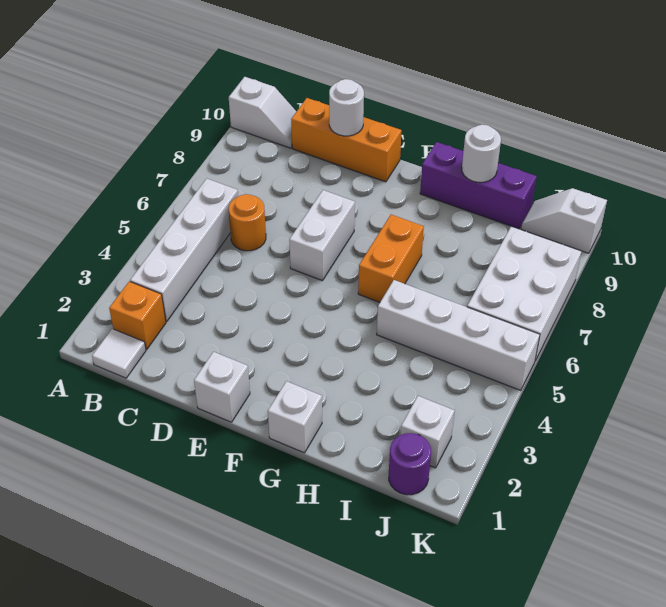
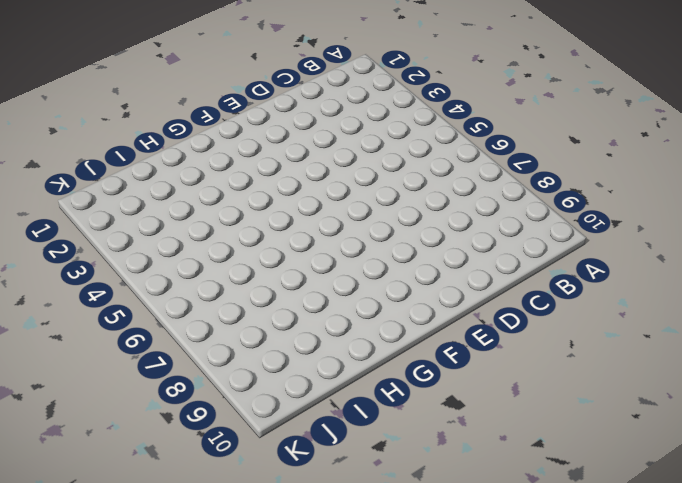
none -> white slope A10:B10 level 1 top A
none -> white tile B1 level 1
none -> orange brick B2 level 1

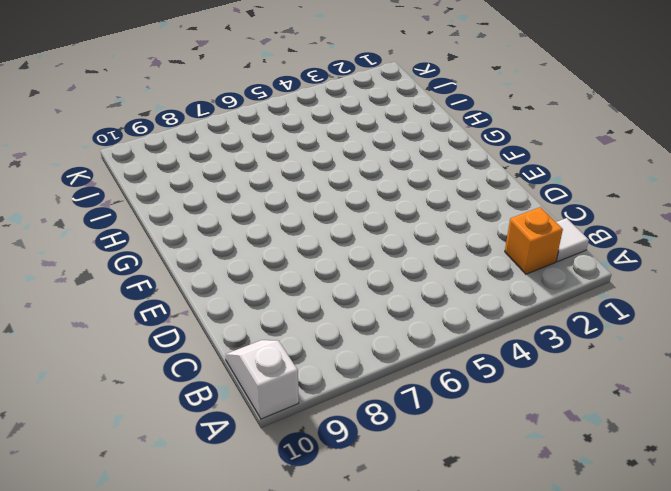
none -> white brick B3:B6 level 1
none -> orange round brick C6 level 1
none -> orange brick C10:E10 level 1

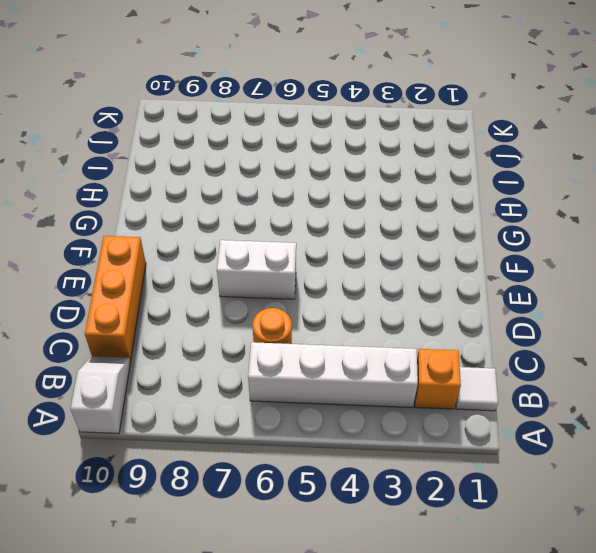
none -> white brick E1 level 1
none -> white brick G1 level 1
none -> orange brick G6:G7 level 1

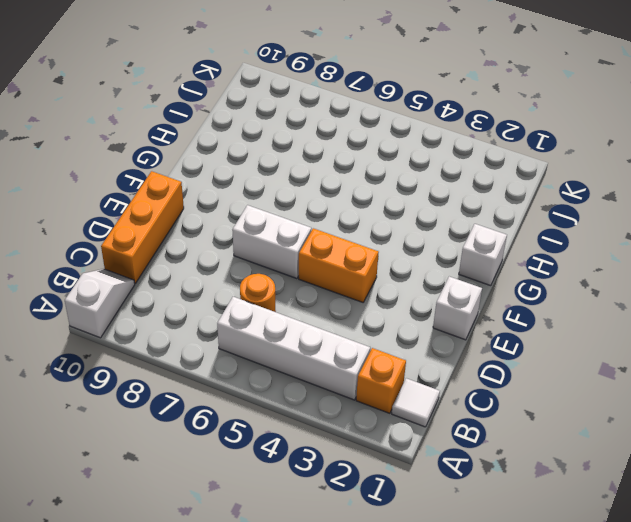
orange brick E4:E5 level 1 -> orange brick G6:G7 level 1
none -> purple brick G10:I10 level 1
none -> white brick H5:K5 level 1
none -> purple round brick J1 level 1

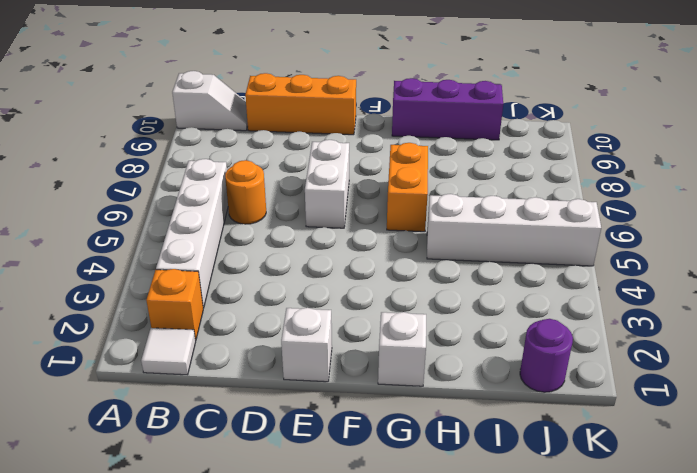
none -> white brick J2 level 1
none -> white brick J6:K8 level 1
none -> white slope J10:K10 level 1 top K

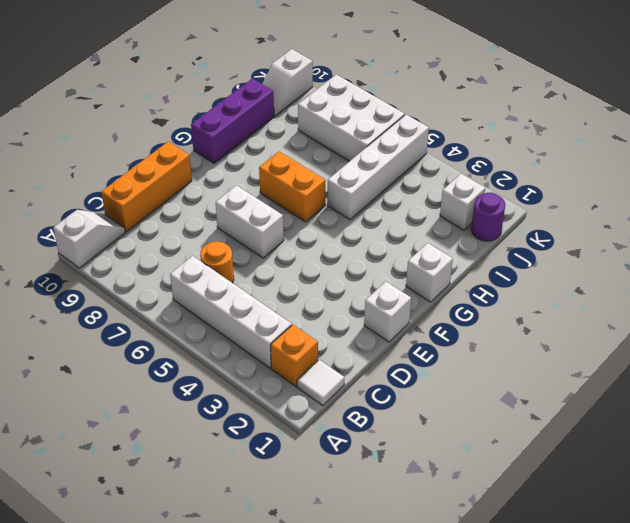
none -> white round brick D10 level 2
none -> white round brick H10 level 2

